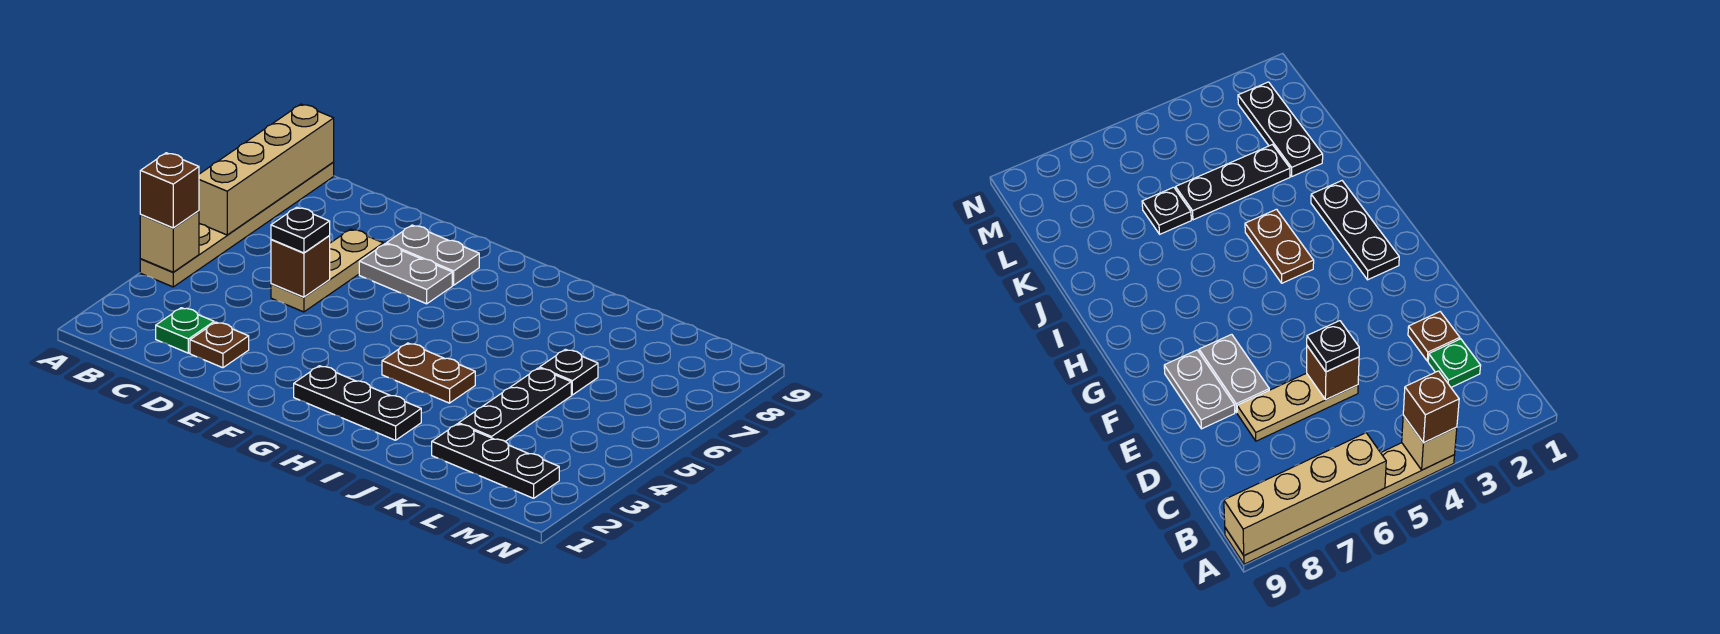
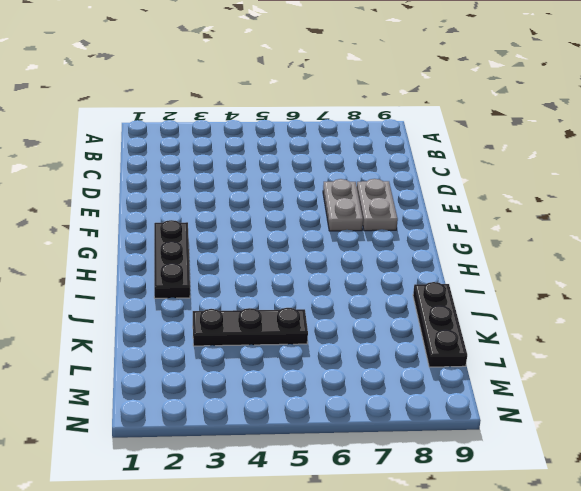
black plate J9:L9 level 1 -> black plate K2:M2 level 1
none -> tan plate A4:A9 level 1
none -> green plate C2 level 1
none -> brown plate D2 level 1

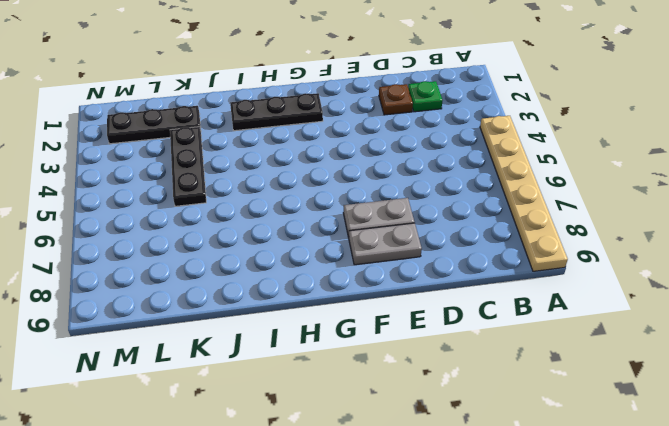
none -> tan plate D5:D7 level 1
none -> brown plate H4:I4 level 1
none -> black plate K6 level 1

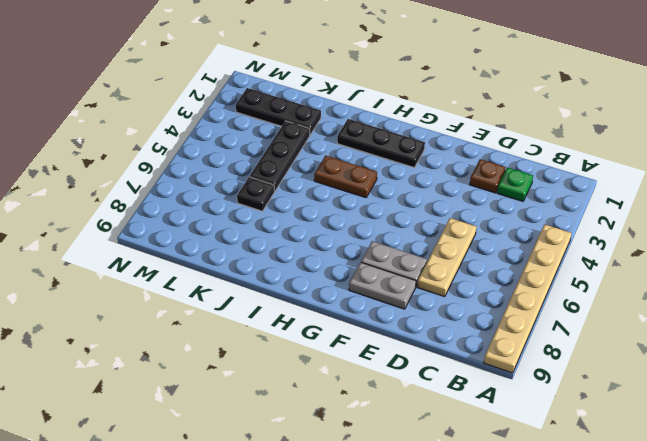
none -> tan brick A4 level 2
none -> tan brick A6:A9 level 2
none -> brown brick D5 level 2

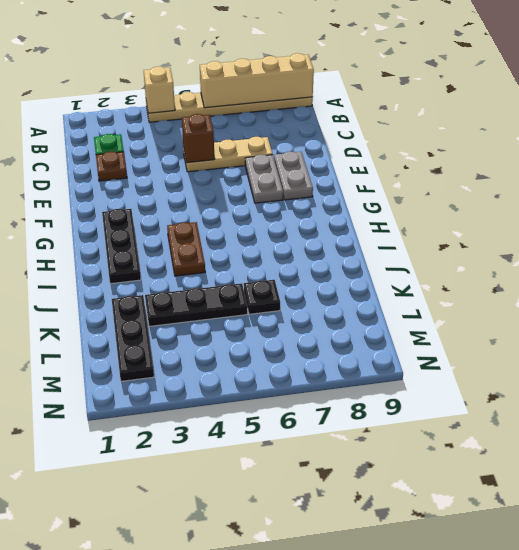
none -> brown brick A4 level 3
none -> black plate D5 level 3

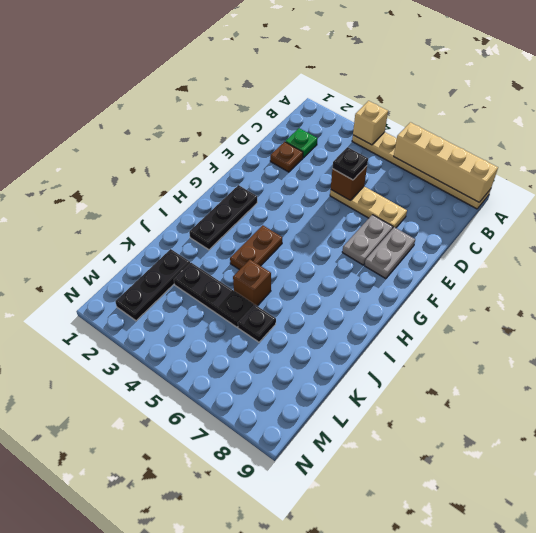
brown brick J5 level 1 -> brown brick A4 level 3

